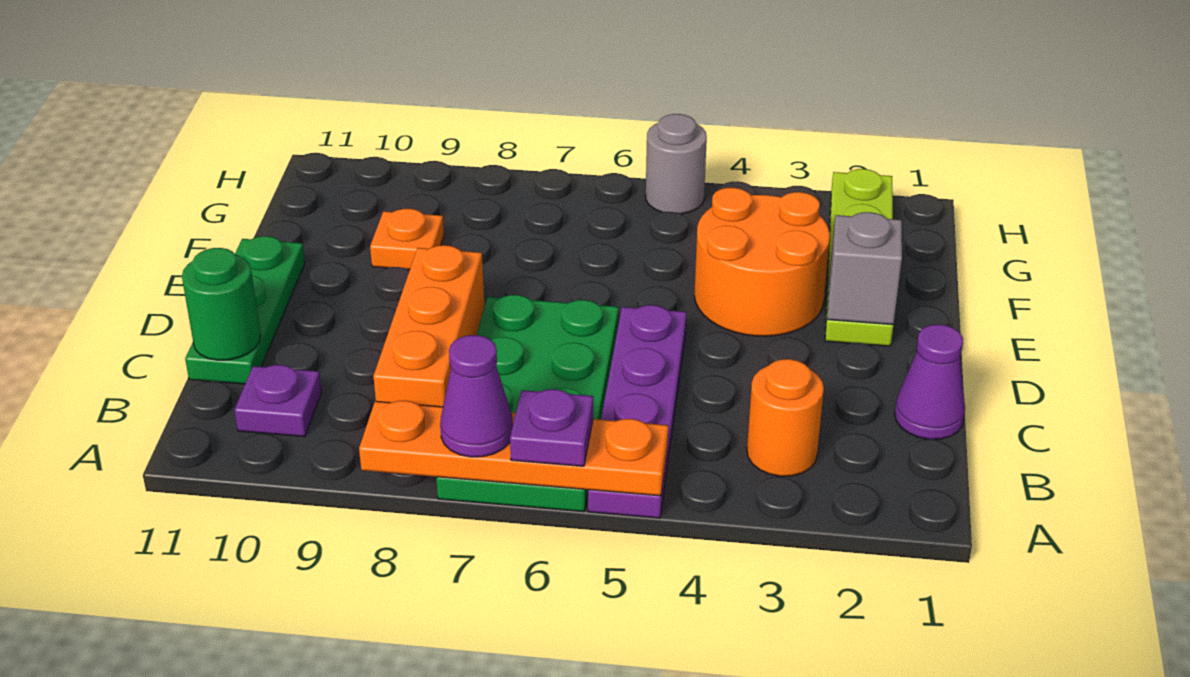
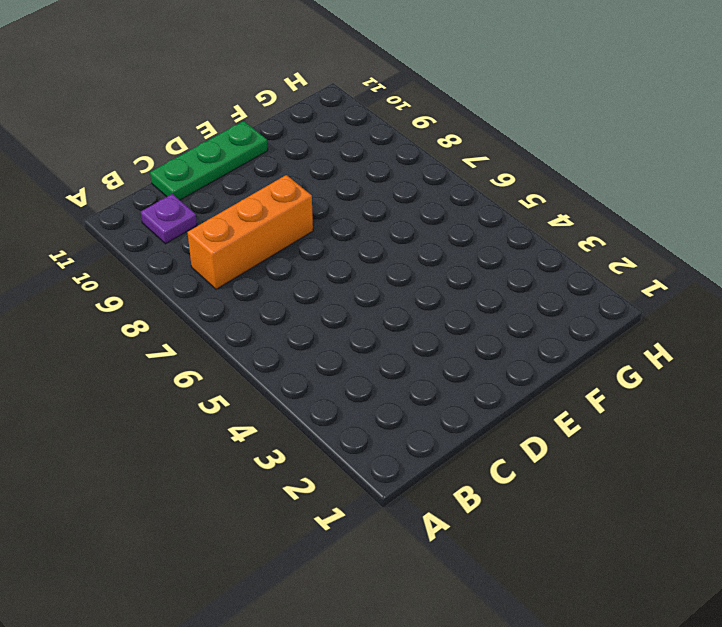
none -> purple plate A5:D5 level 1
none -> green plate A6:D7 level 1
none -> orange round brick B3 level 1

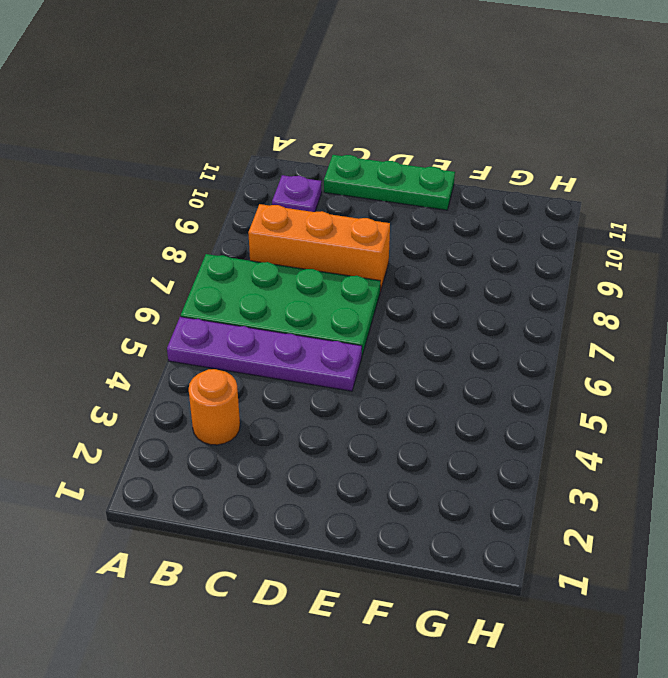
none -> purple cone C1 level 1
none -> lime plate E2:H2 level 1
none -> orange round brick E3:F4 level 1

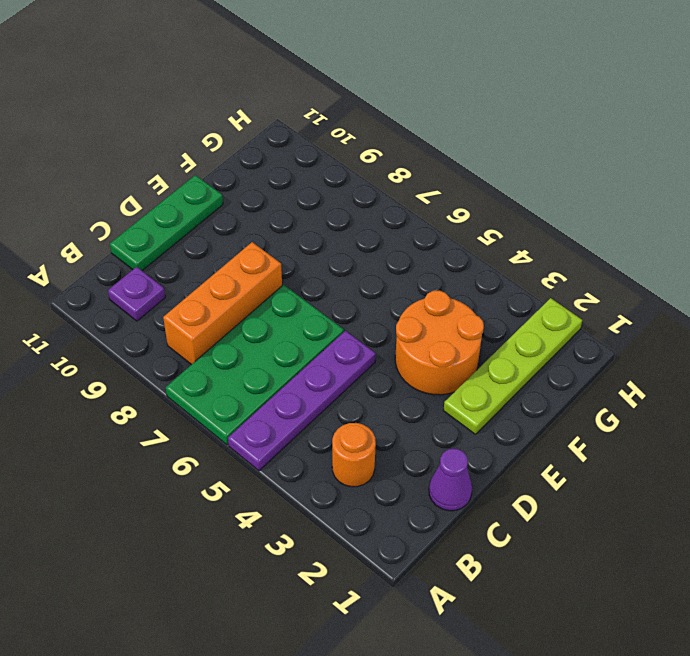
none -> orange plate F9 level 1
none -> grey round brick H5 level 1
none -> orange plate A5:A8 level 2

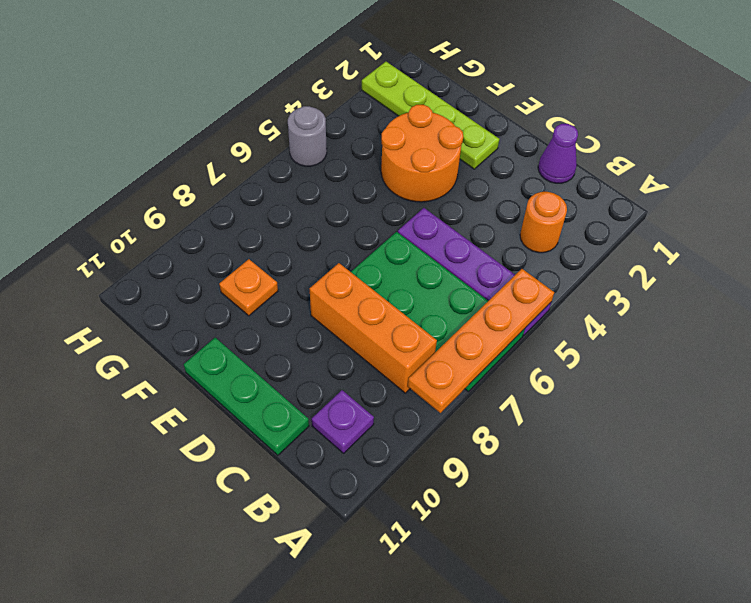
none -> green round brick C11 level 2
none -> grey brick E2 level 2
none -> purple plate A6 level 3

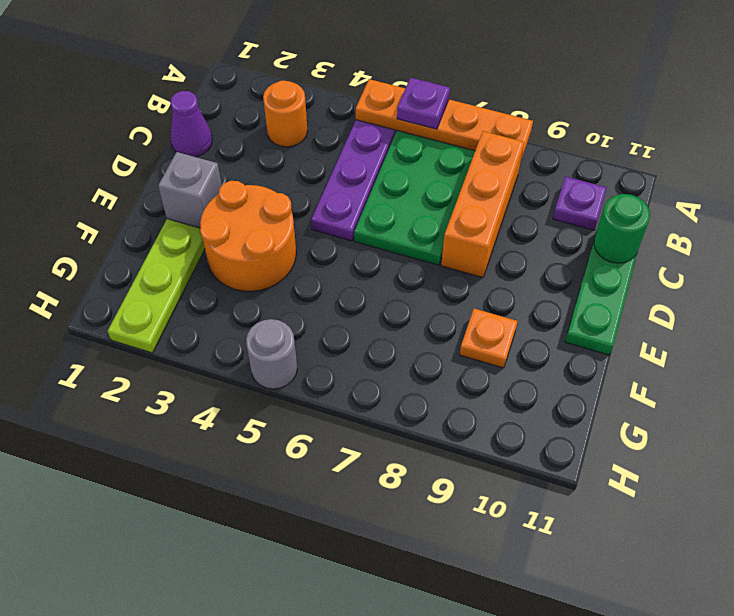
none -> purple cone A7 level 3

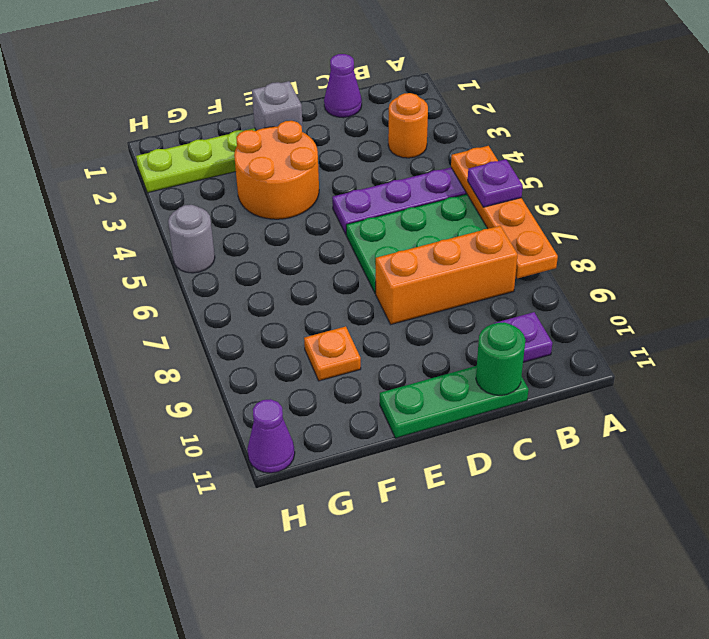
purple cone H11 level 1 -> purple cone A7 level 3

